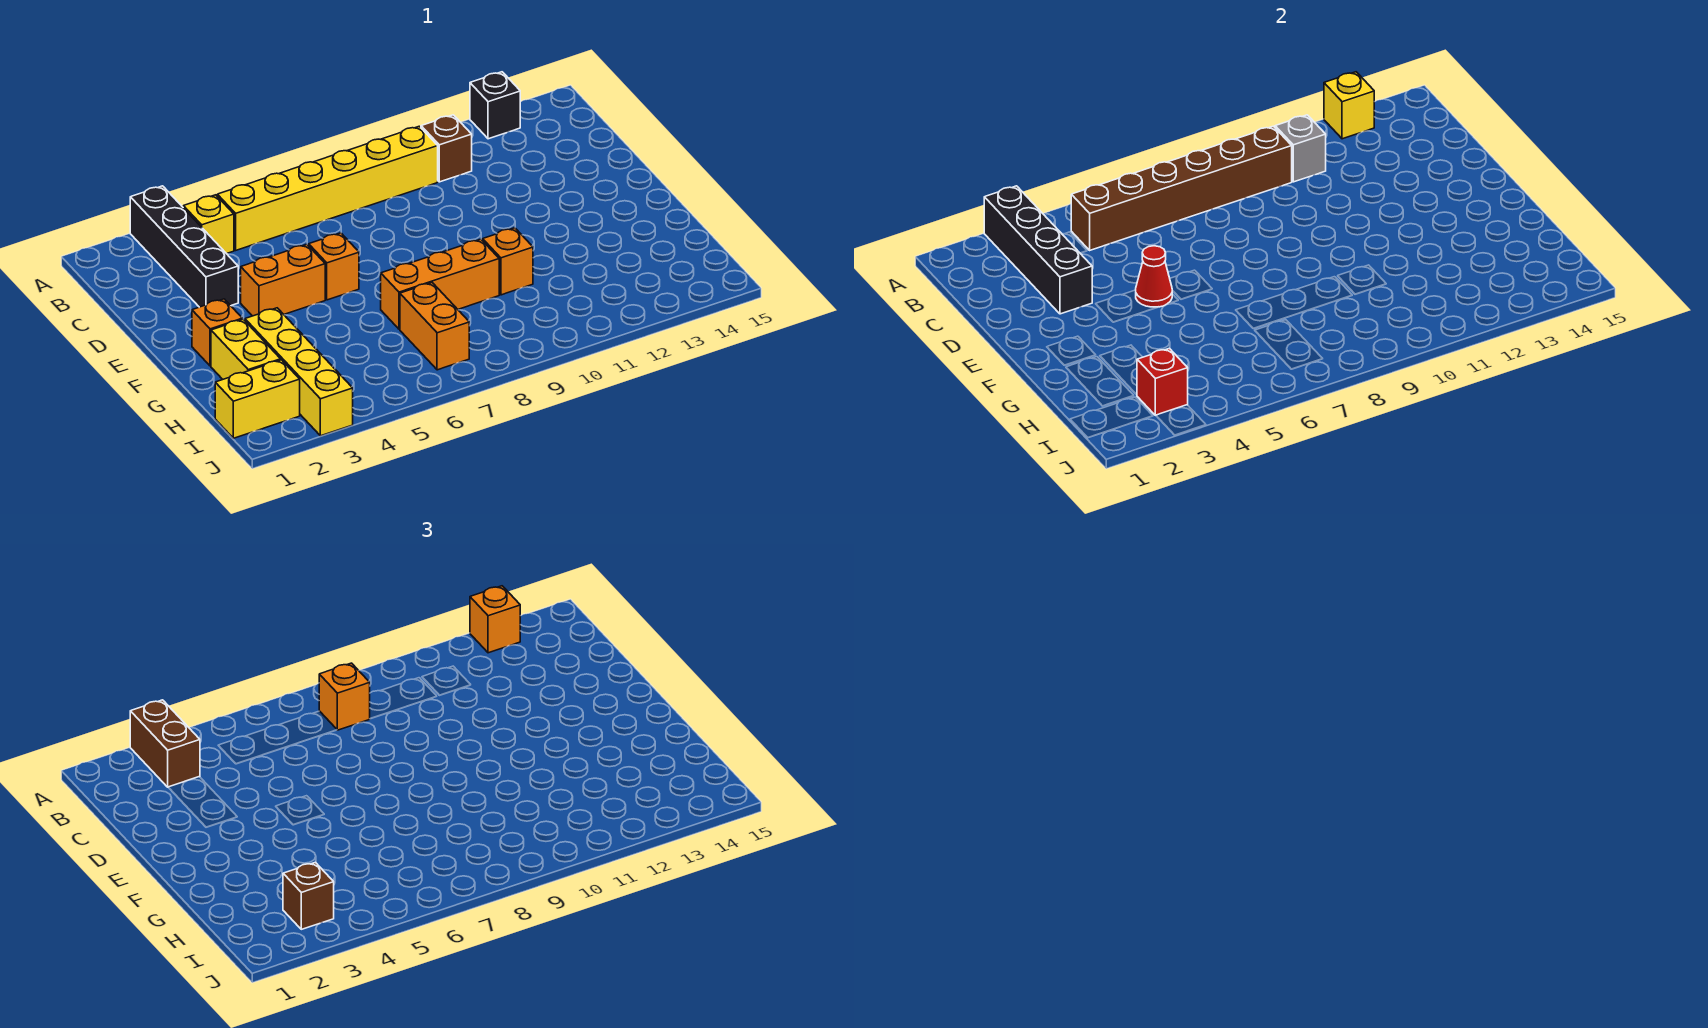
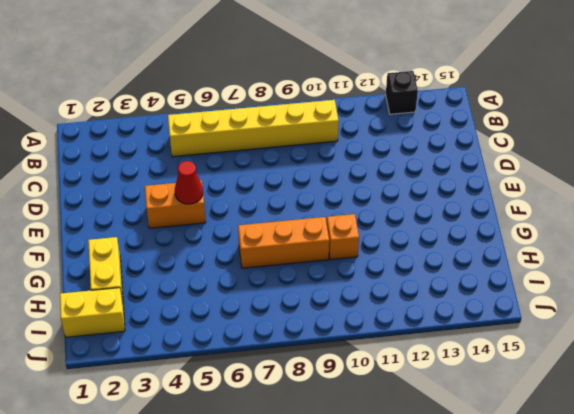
none -> black brick A3:D3 level 1
none -> yellow brick B4 level 1
none -> brown brick B11 level 1

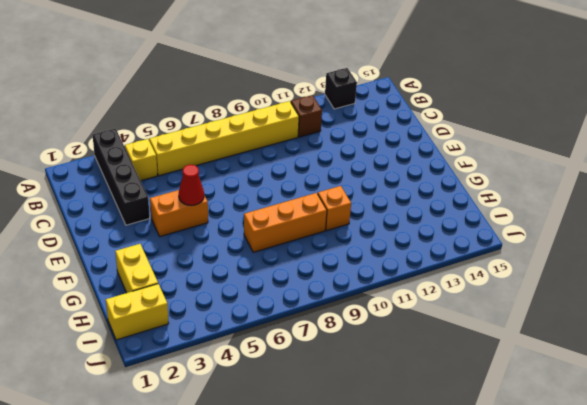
none -> orange brick E6 level 1
none -> orange brick F2 level 1
none -> yellow brick G3:J3 level 1

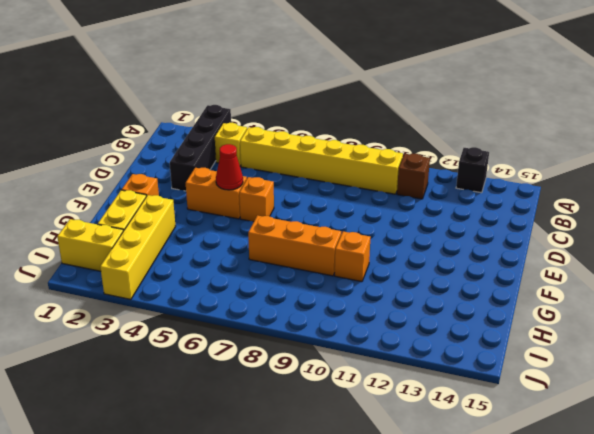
none -> orange brick H7:I7 level 1
none -> black brick A3:D3 level 2
none -> yellow brick A13 level 2

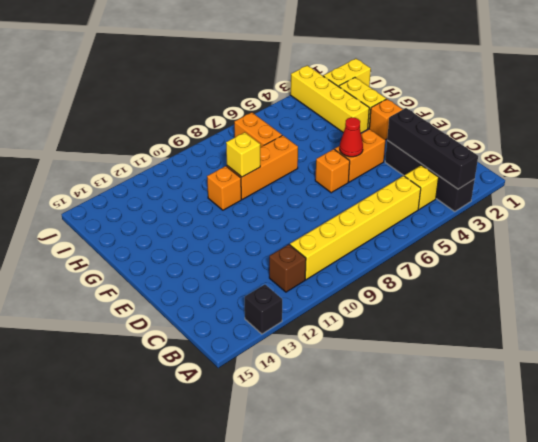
yellow brick G9 level 2 -> yellow brick A13 level 2
none -> brown brick B5:B10 level 2
none -> grey brick B11 level 2
none -> red brick I3 level 2

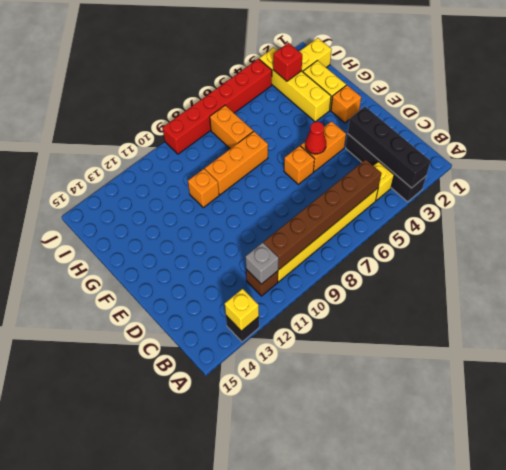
red brick J4:J9 level 1 -> none
none -> brown brick A3:B3 level 3
none -> orange brick A13 level 3
none -> orange brick B8 level 3

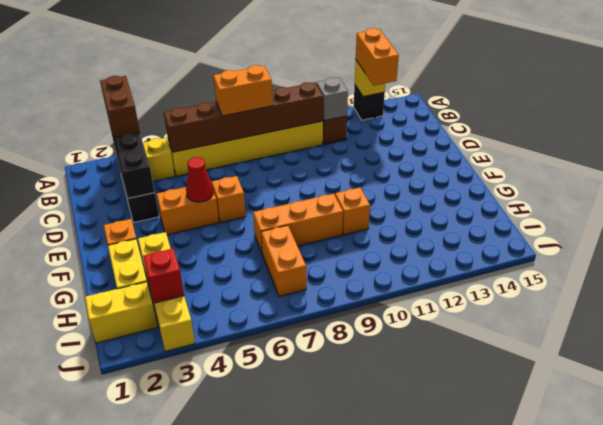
orange brick A13:B13 level 3 -> orange brick A13 level 3
orange brick B7:B8 level 3 -> orange brick B8 level 3
none -> brown brick I3 level 3

